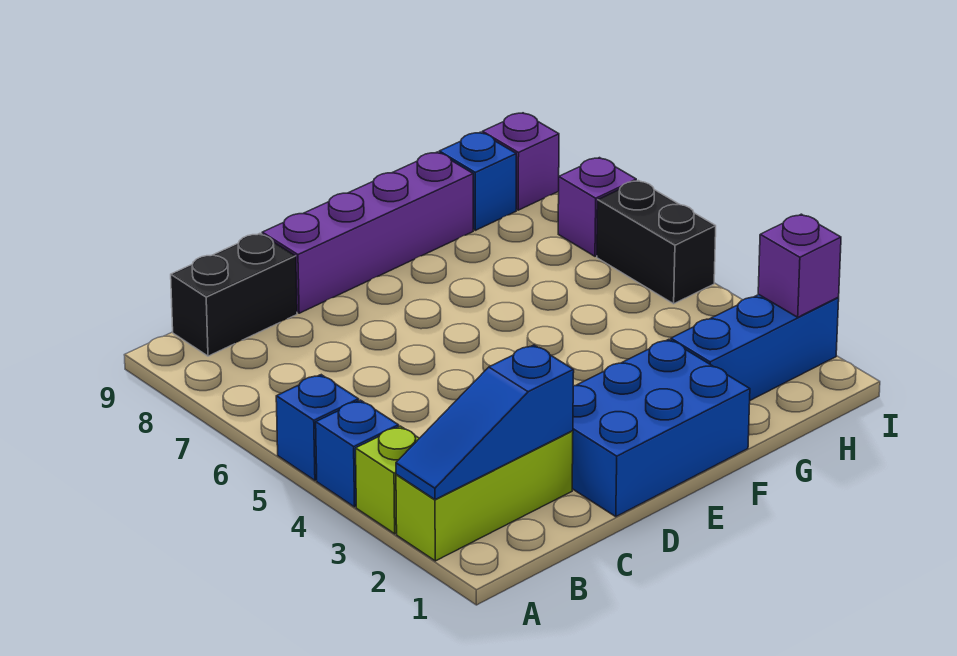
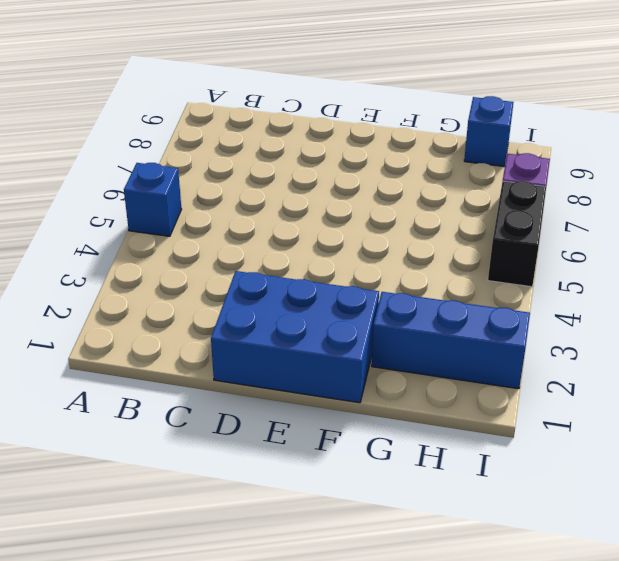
none -> lime brick A2:C2 level 1
none -> lime brick A3 level 1
none -> blue brick A4 level 1

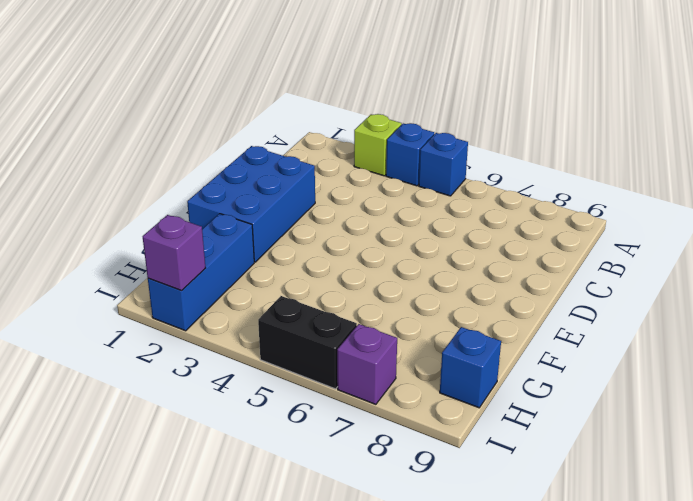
none -> lime brick A2:C2 level 1
none -> black brick B9:C9 level 1
none -> purple brick D9:G9 level 1

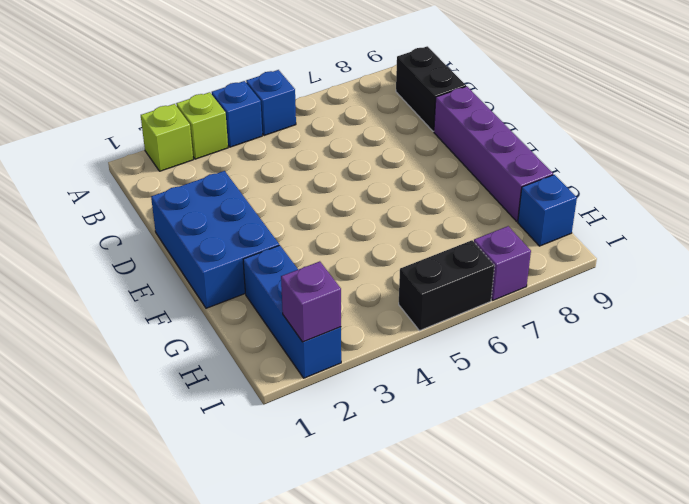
lime brick A2 level 1 -> lime brick A2:C2 level 1
none -> purple brick I9 level 1
none -> blue slope A2:C2 level 2 top C

